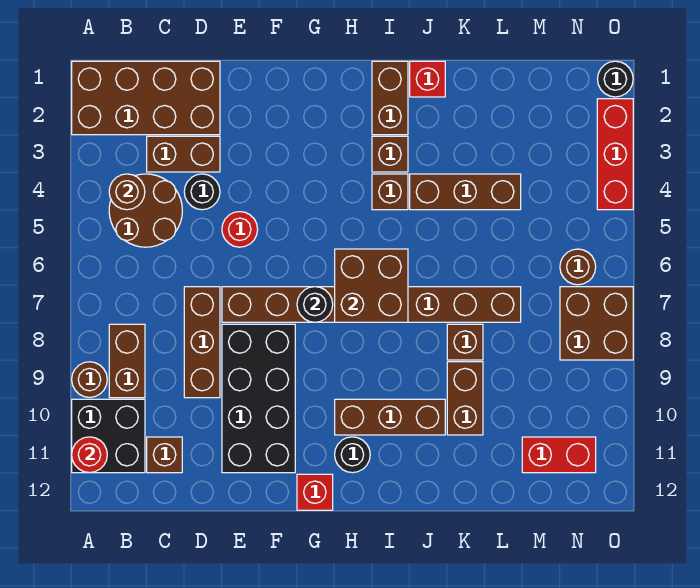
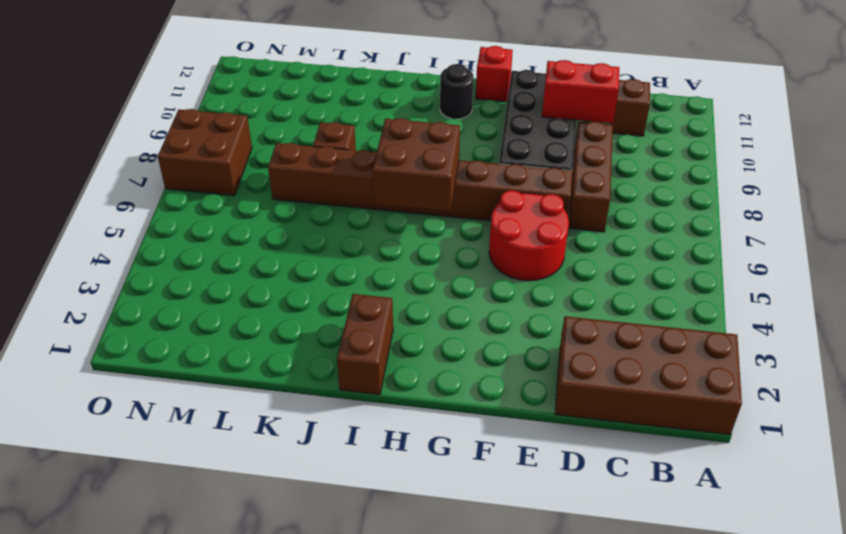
red brick D10:E10 level 2 -> red brick M11:N11 level 1
red round brick E5:F6 level 1 -> red round brick E5 level 1
none -> brown round brick A9 level 1
none -> black brick A10:B11 level 1
none -> brown round brick B4:C5 level 1
none -> brown brick B8:B9 level 1

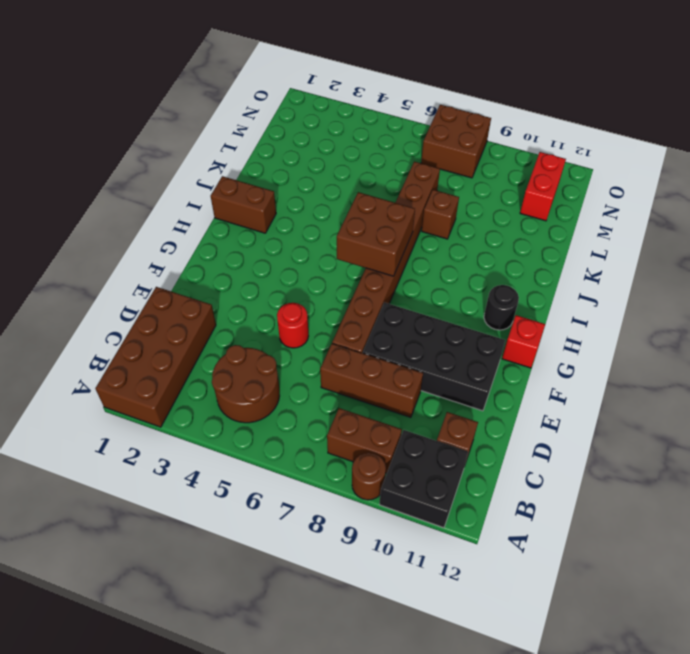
none -> brown brick C3:D3 level 1
none -> black round brick D4 level 1
none -> brown brick H10:J10 level 1
none -> brown brick I3 level 1

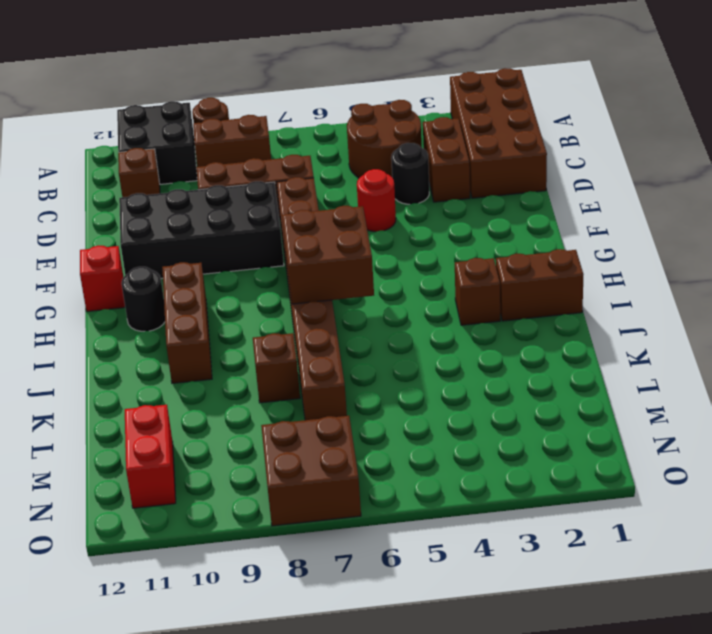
none -> brown brick I4 level 1
none -> red brick J1 level 1
none -> brown brick J4:L4 level 1
none -> brown brick K9:K10 level 1

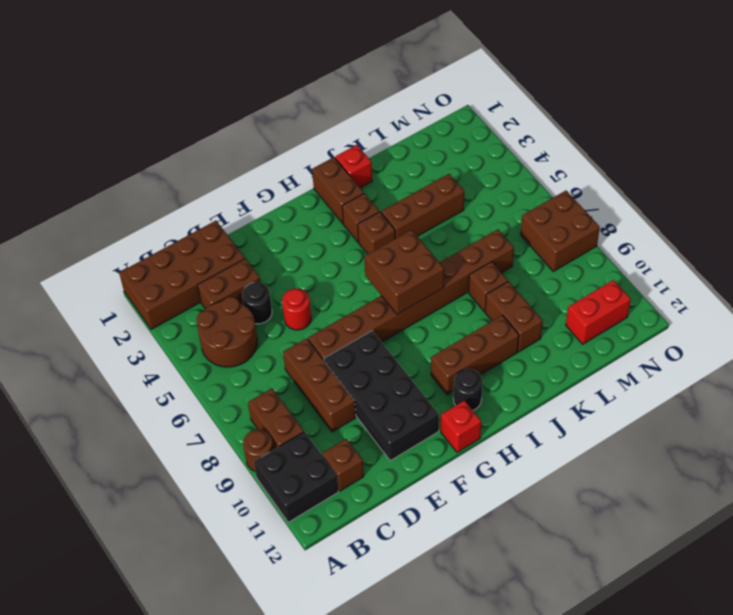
none -> brown round brick N6 level 1
none -> black round brick O1 level 1
none -> red brick O2:O4 level 1
none -> red round brick A11 level 2

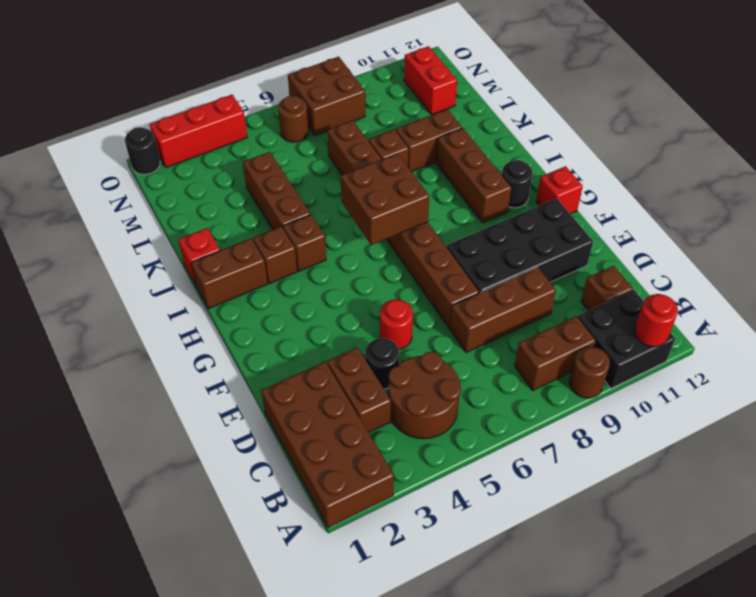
none -> brown round brick B4 level 2
none -> black round brick G7 level 2

